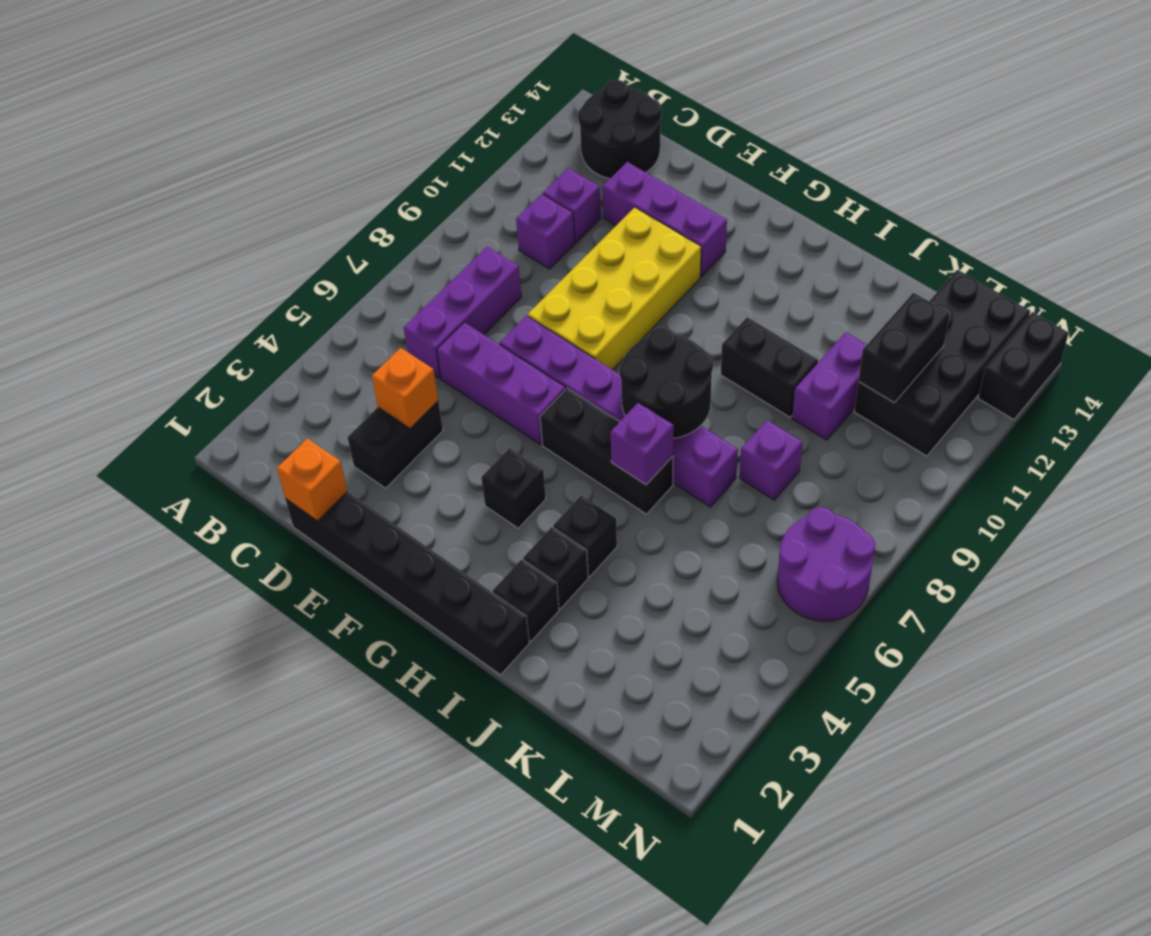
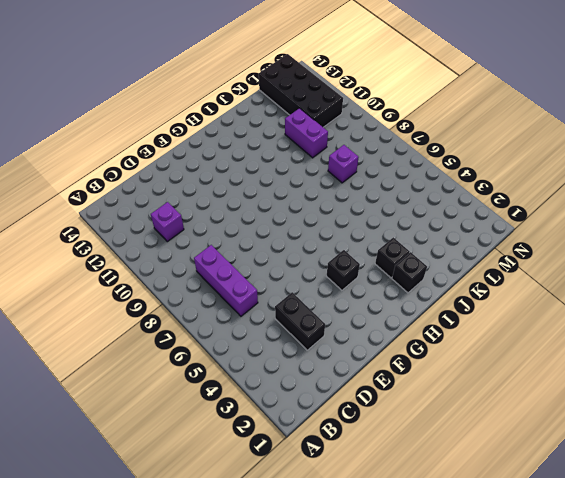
none -> black round brick B13:C14 level 1
none -> purple brick C10 level 1
none -> black brick D1:I1 level 1

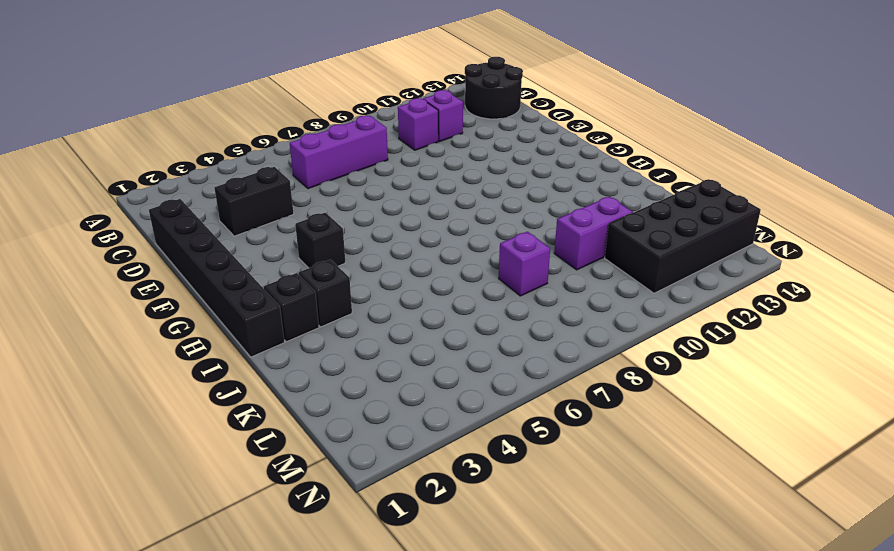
none -> purple brick D6:F6 level 1
none -> purple brick D12:F12 level 1
none -> purple brick E7:J7 level 1

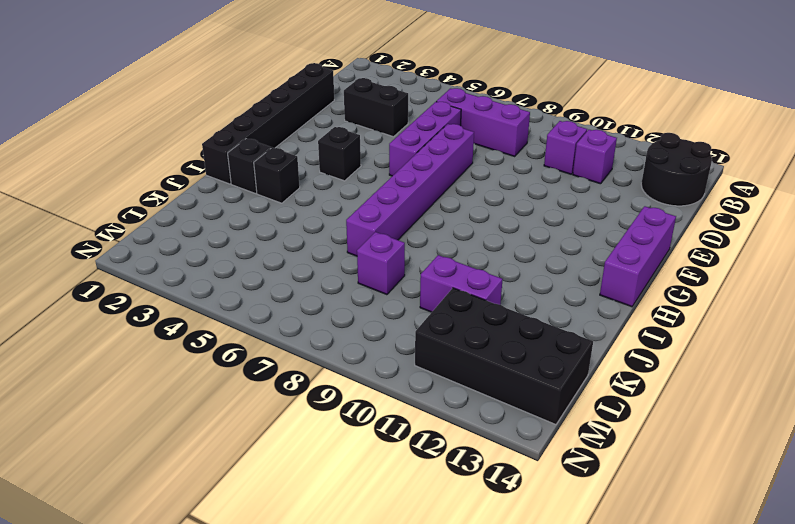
purple brick F14:H14 level 1 -> purple brick D12:F12 level 1
none -> yellow brick E8:F11 level 1
none -> black brick G6:I6 level 1
none -> black brick I4 level 1

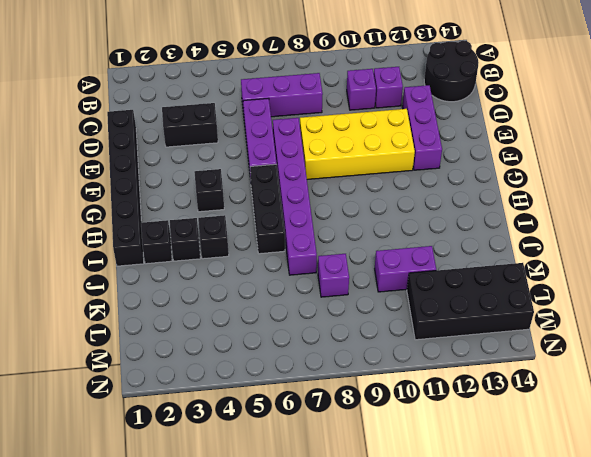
none -> black brick I10:J10 level 1
none -> purple round brick M6:N7 level 1
none -> black brick N13:N14 level 1

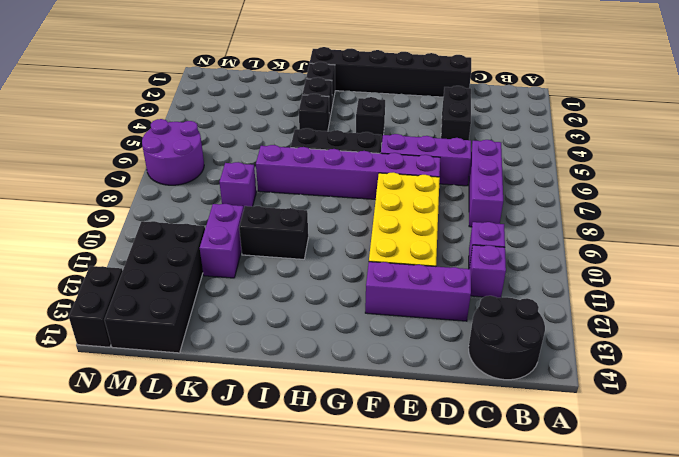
none -> orange brick D1 level 2
none -> orange brick D4 level 2
none -> black round brick H7:I8 level 2

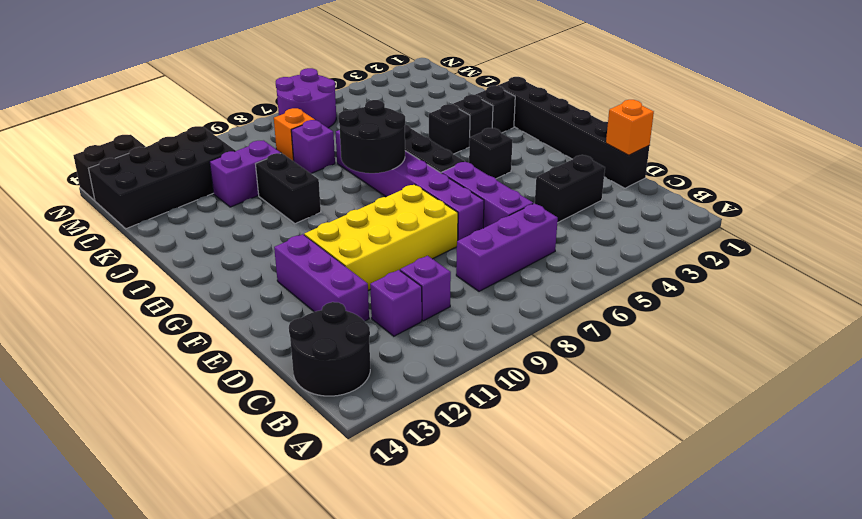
orange brick L8 level 1 -> orange brick D4 level 2
none -> purple brick I6 level 2
none -> black brick L11:L12 level 2

